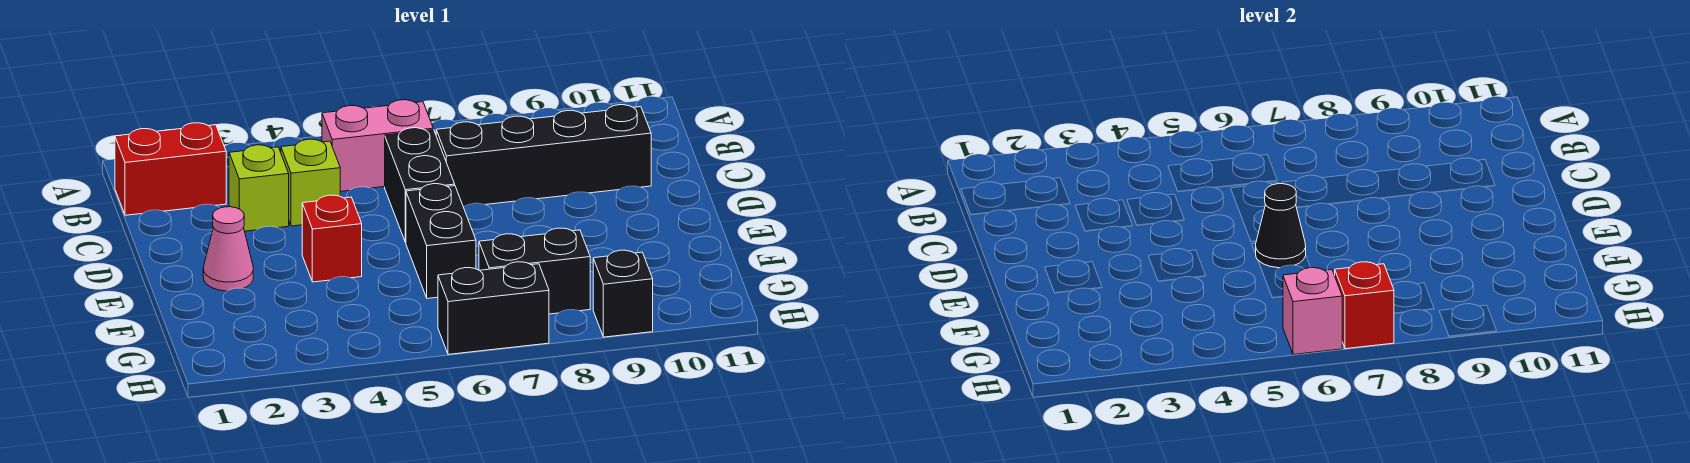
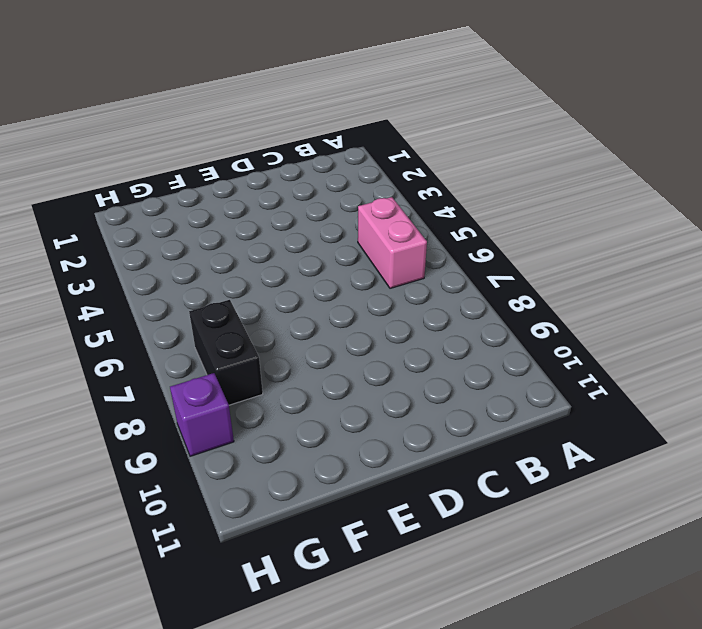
purple brick H9 level 1 -> black brick H9 level 1
none -> red brick B1:B2 level 1
none -> lime brick C3 level 1
none -> lime brick C4 level 1

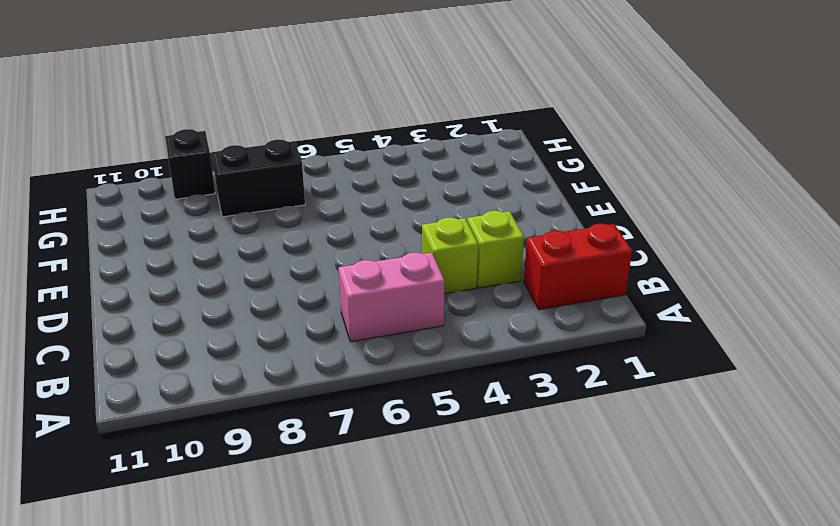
none -> black brick C6:D6 level 1
none -> black brick C7:C10 level 1
none -> pink cone E2 level 1

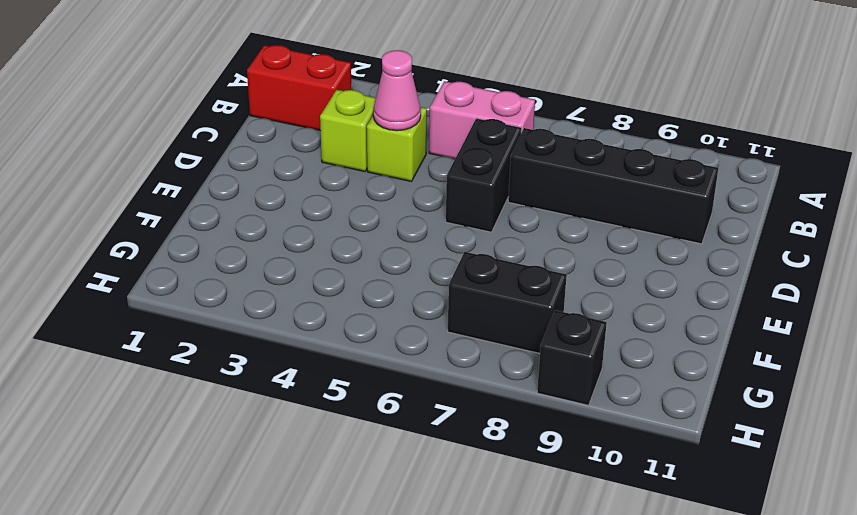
pink cone C4 level 2 -> pink cone E2 level 1
none -> red brick E4 level 1
none -> black brick E6:F6 level 1
none -> black brick H6:H7 level 1

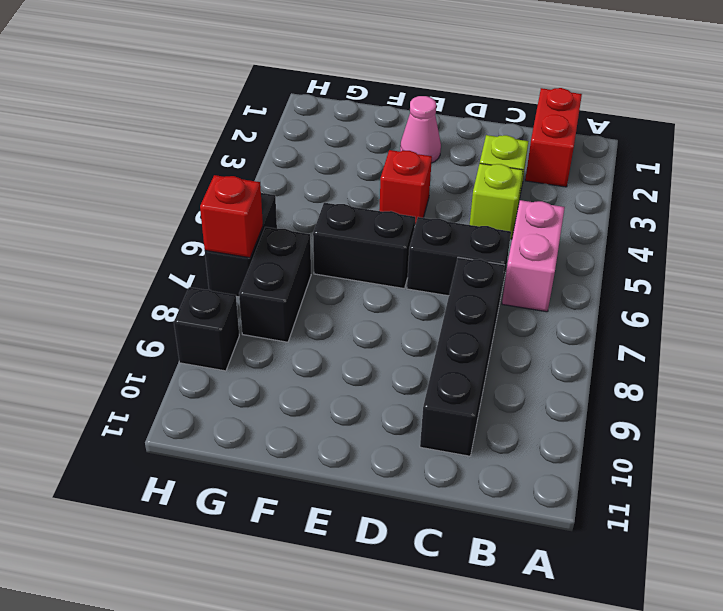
none -> black cone E6 level 2
none -> pink brick H6 level 2

